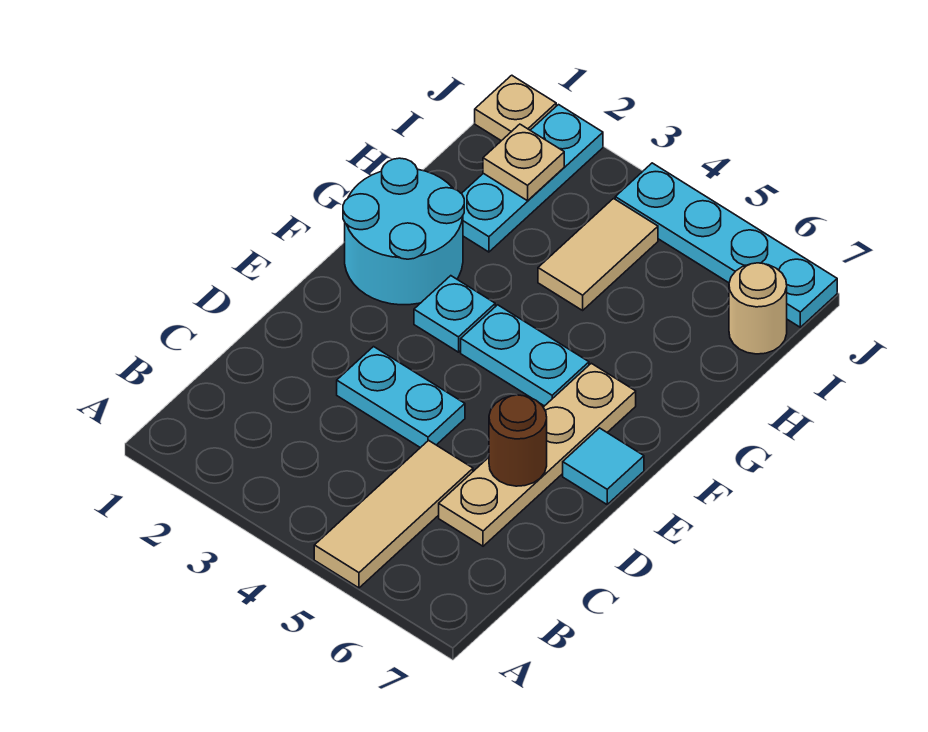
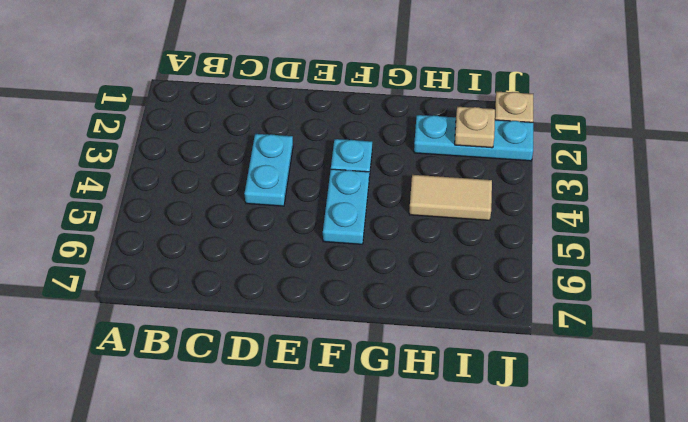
none -> tan tile A5:C5 level 1
none -> tan plate C6:F6 level 1
none -> cyan tile E7 level 1

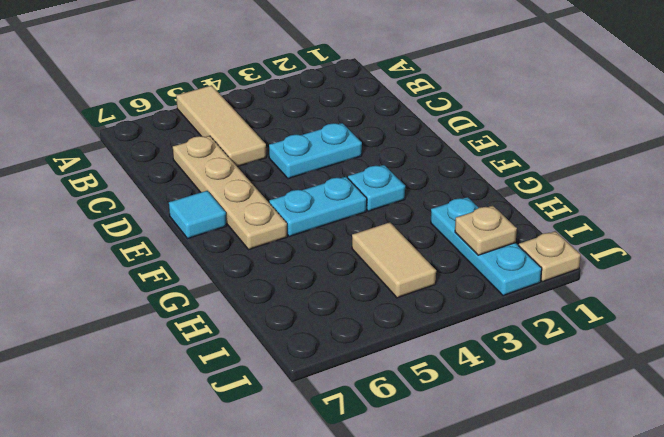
none -> cyan round brick F1:G2 level 1
none -> tan round brick I7 level 1
none -> cyan plate J4:J7 level 1

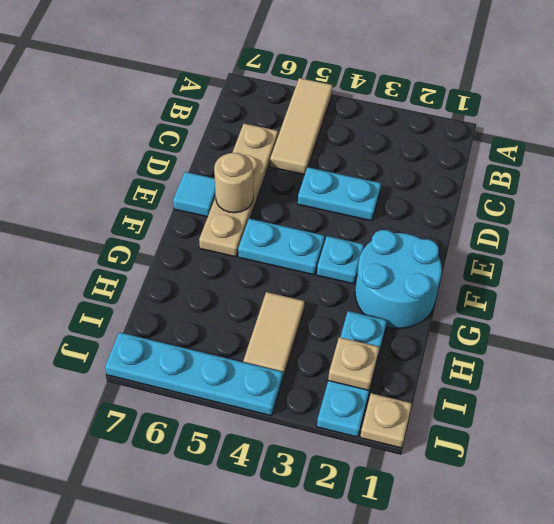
tan round brick E6 level 2 -> tan round brick I7 level 1
none -> brown round brick D6 level 2

